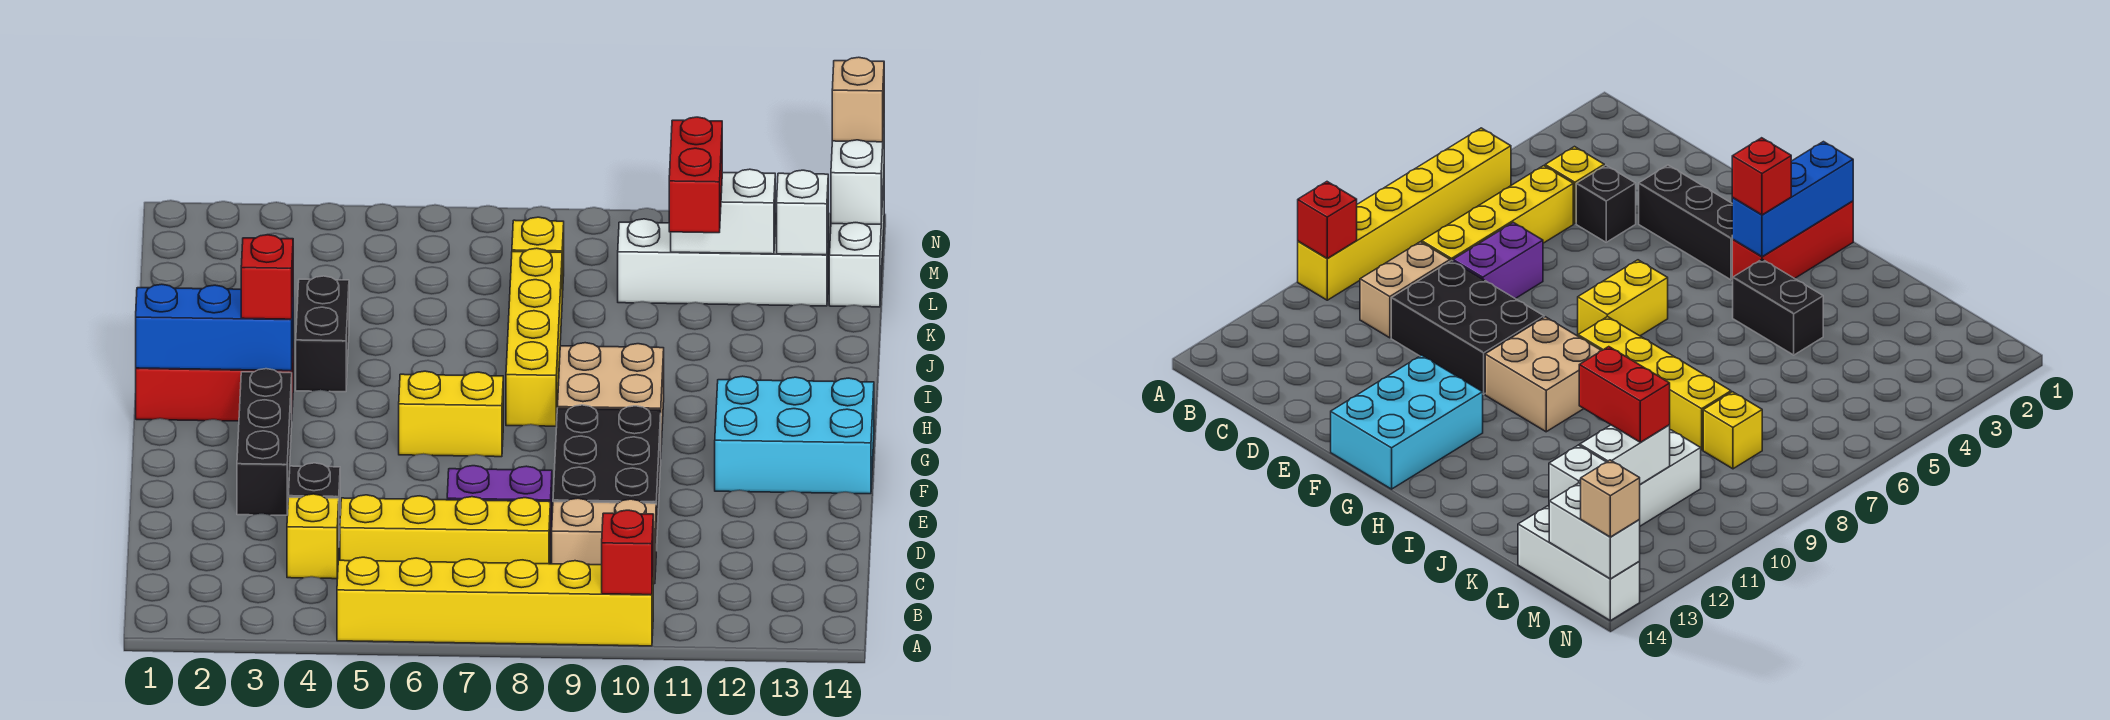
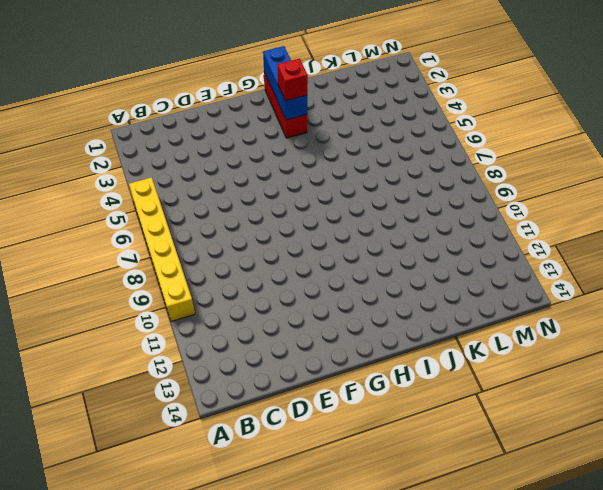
none -> yellow brick C4 level 1
none -> yellow brick C5:C8 level 1
none -> tan brick C9:C10 level 1

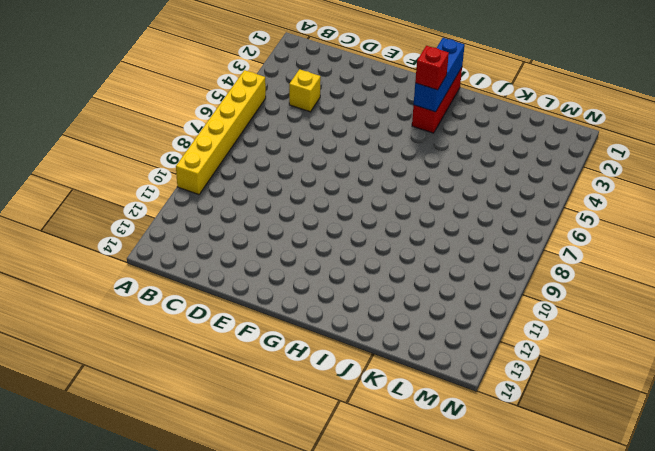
none -> yellow brick C5:C8 level 1
none -> tan brick C9:C10 level 1
none -> black brick D4 level 1

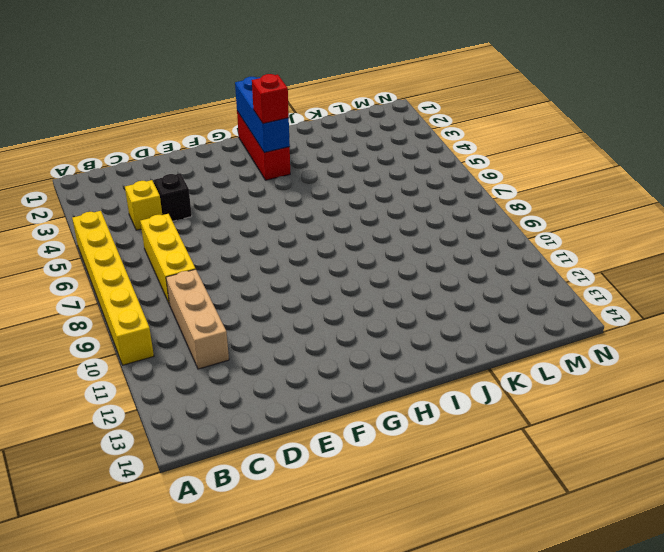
yellow brick C6:C8 level 1 -> yellow brick C5:C8 level 1
tan brick C9:C11 level 1 -> tan brick C9:C10 level 1
none -> purple brick D7:D8 level 1
none -> black brick D9:F10 level 1
none -> black brick E3:G3 level 1

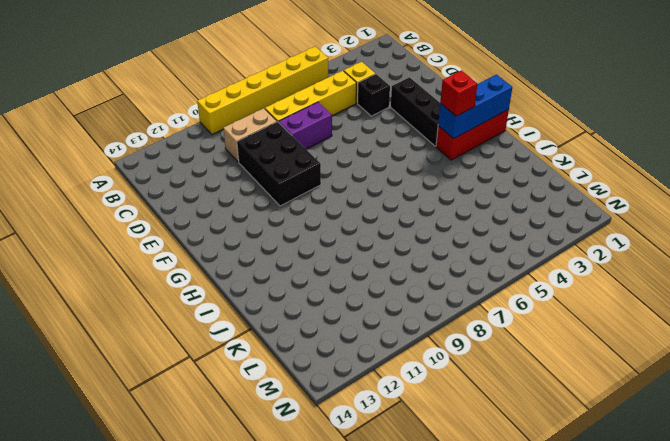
none -> cyan brick F12:G14 level 1
none -> yellow brick G6:G7 level 1
none -> tan brick G9:H10 level 1

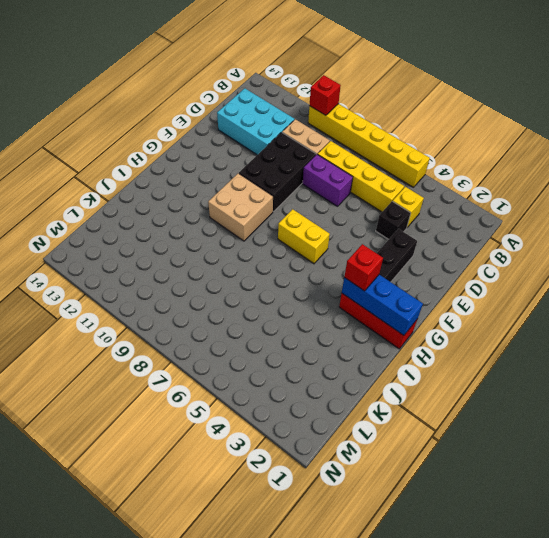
cyan brick C11:D13 level 1 -> cyan brick F12:G14 level 1
none -> yellow brick H8:K8 level 1
none -> black brick I4:J4 level 1
none -> yellow brick L8 level 1

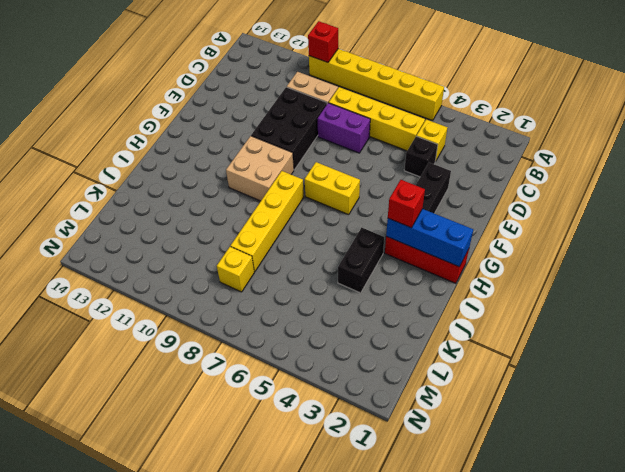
none -> cyan brick F12:G14 level 1
none -> white brick L10:L13 level 1
none -> white brick L14:N14 level 1

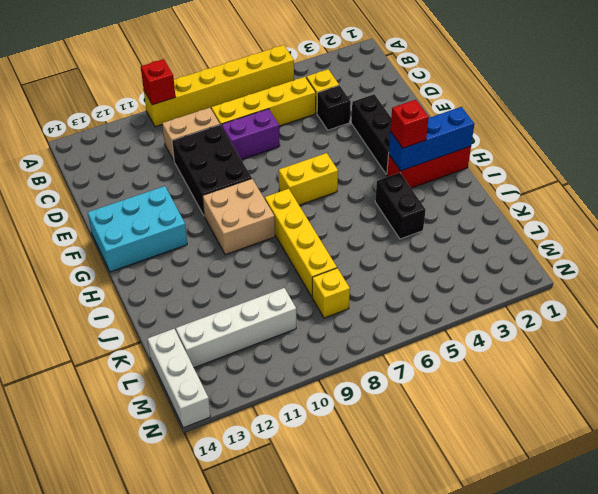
none -> white brick L11:L12 level 2
none -> white brick L13 level 2
none -> white brick M14:N14 level 2

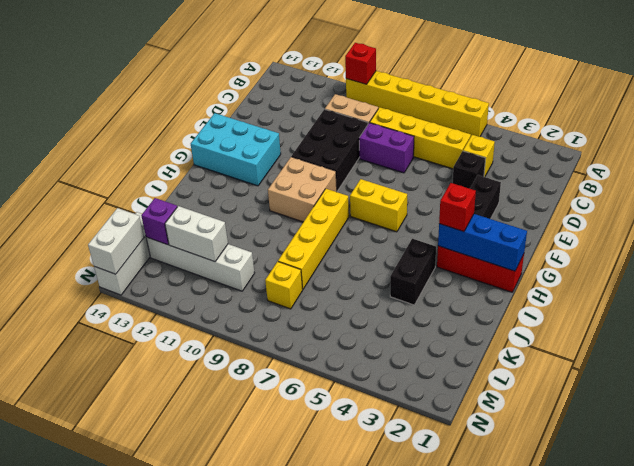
purple brick L13 level 2 -> white brick L13 level 2
none -> red brick K11:L11 level 3
none -> tan brick N14 level 3

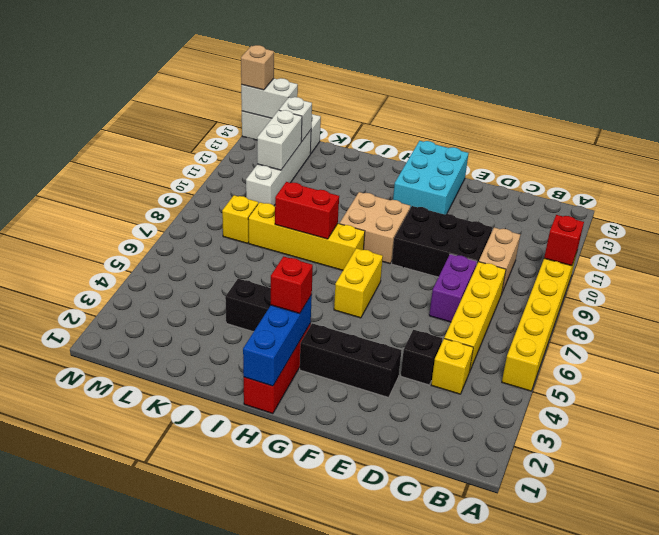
red brick I8:J8 level 2 -> red brick K11:L11 level 3

